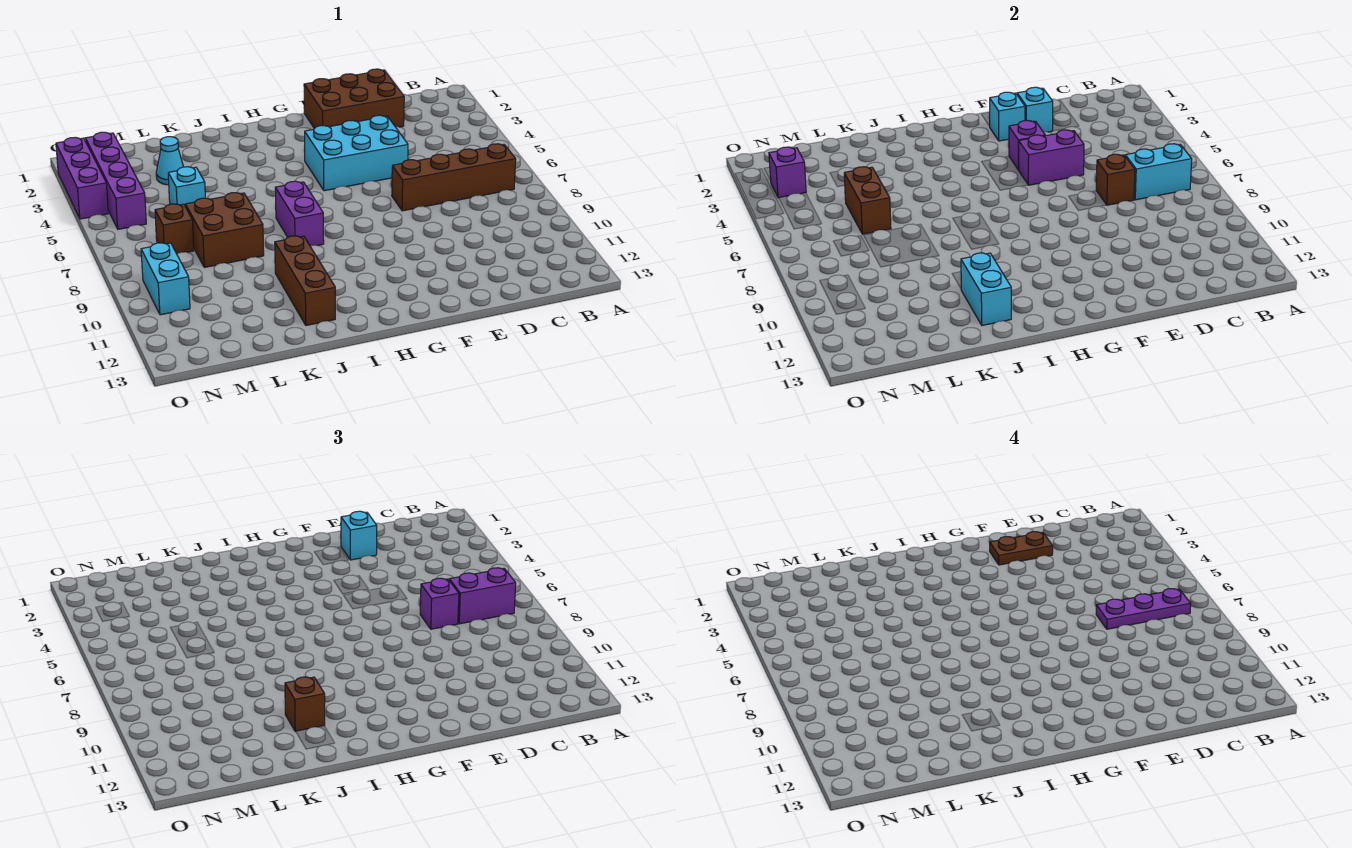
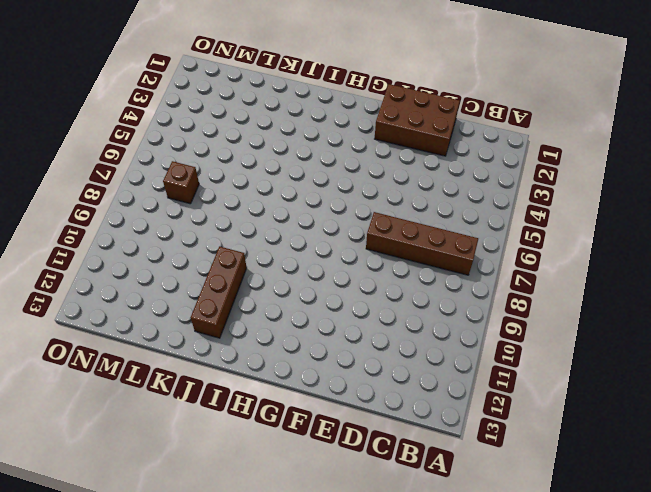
none -> cyan brick E4:G5 level 1
none -> purple brick I7:I8 level 1
none -> brown brick K7:L8 level 1

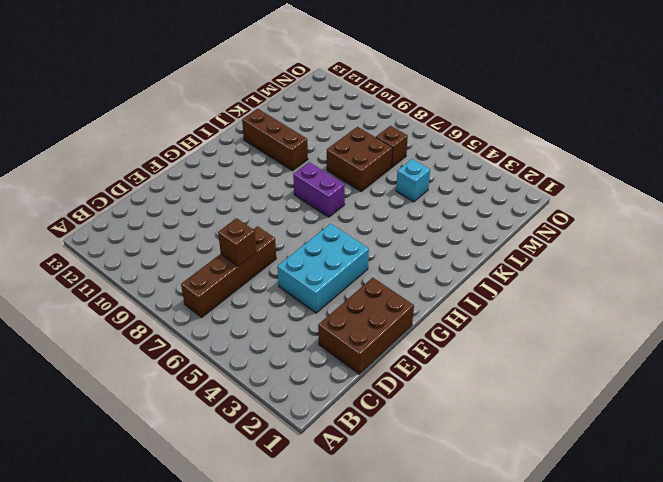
none -> cyan cone L3 level 1
none -> purple brick N2:N5 level 1
none -> cyan brick N9:N10 level 1

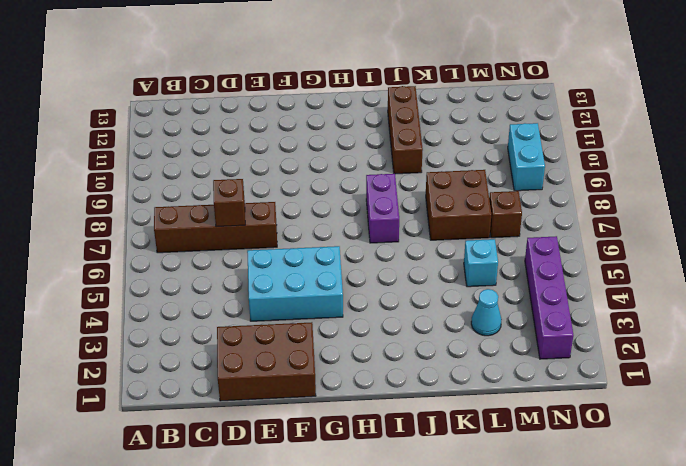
none -> purple brick O2:O4 level 1
none -> cyan brick B7:C7 level 2
none -> cyan brick E2 level 2

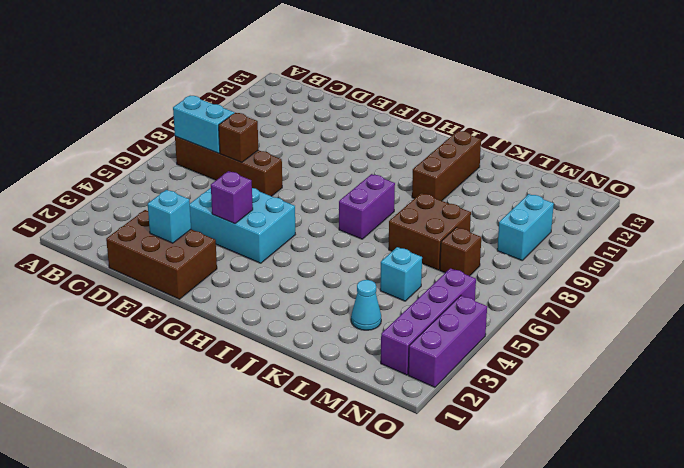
none -> purple brick E5:F5 level 2
none -> cyan brick F2 level 2
none -> cyan brick J11:J12 level 2

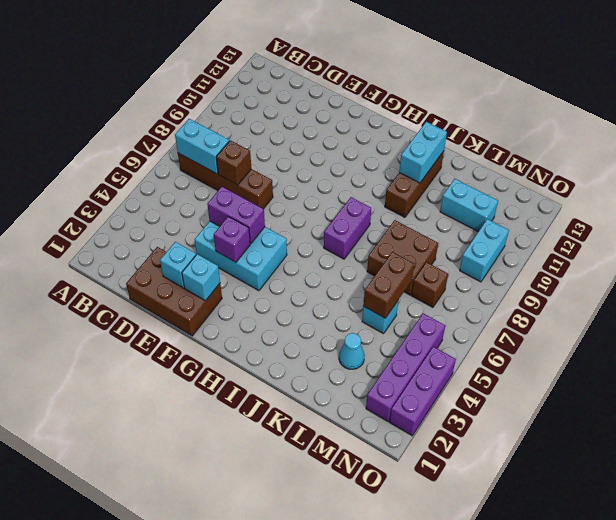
cyan brick L11:M11 level 1 -> none
none -> purple brick N3 level 2
none -> purple brick B7:C7 level 3
none -> purple brick D7 level 3

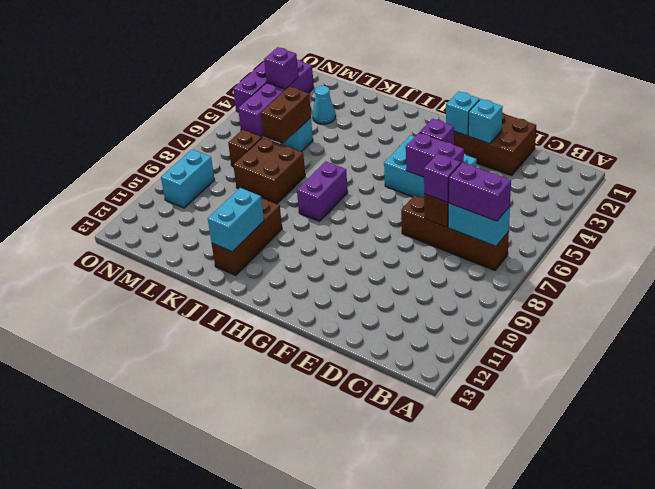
none -> cyan brick E2 level 3
none -> brown brick J11 level 3
none -> purple plate B7:D7 level 4

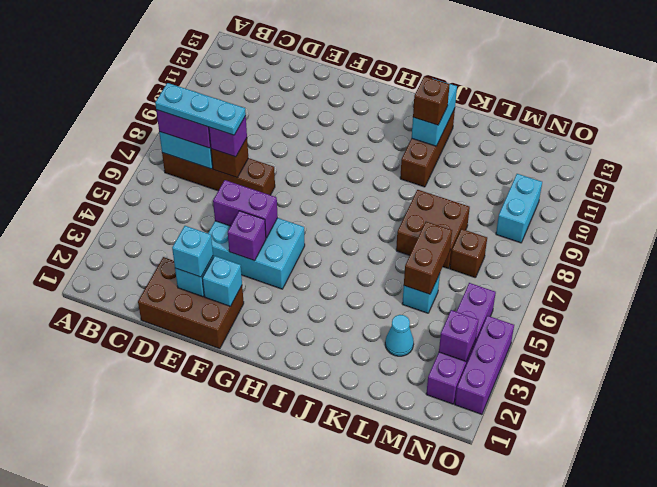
cyan plate B7:D7 level 4 -> purple plate B7:D7 level 4
none -> purple brick I7:I8 level 1
none -> brown plate E2:F2 level 4

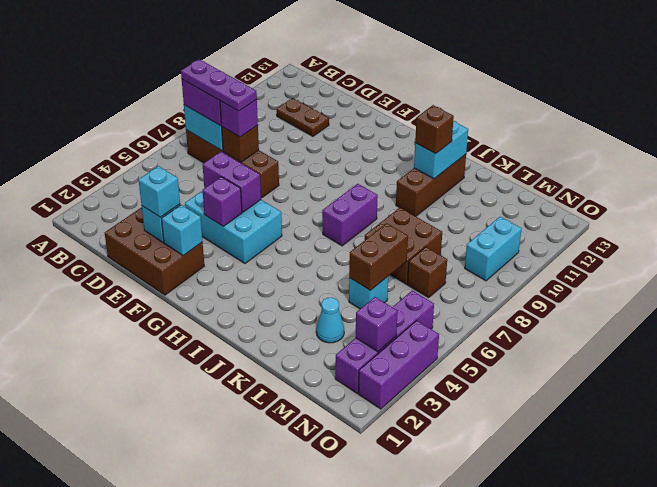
brown plate C11:D11 level 1 -> brown plate E2:F2 level 4

